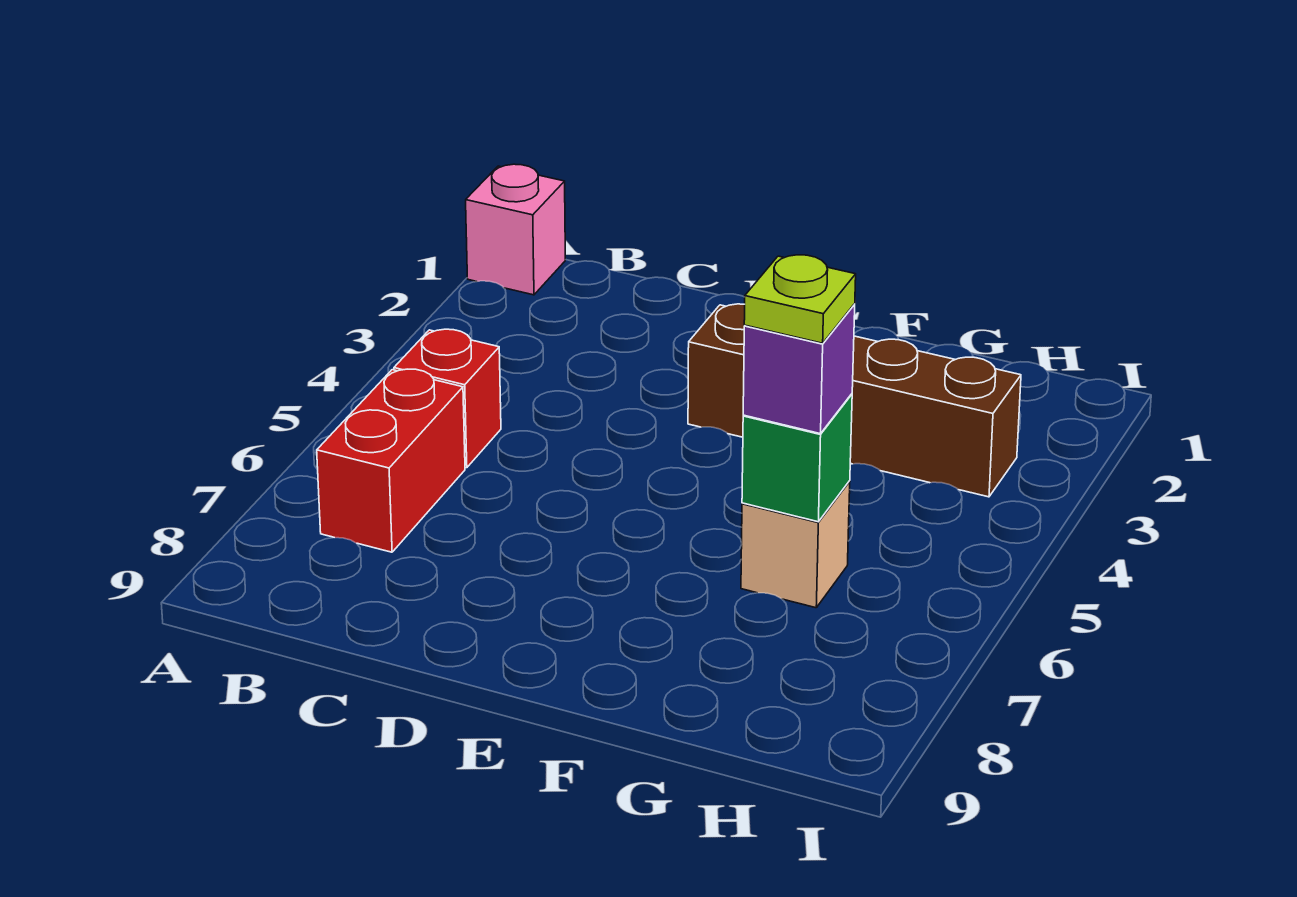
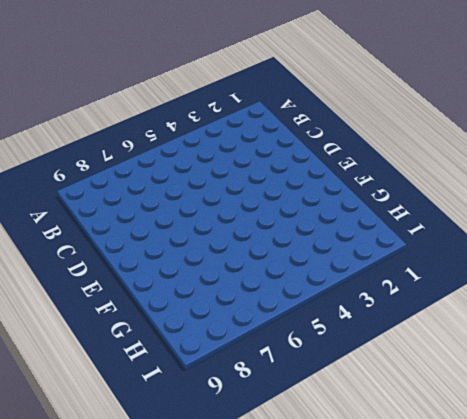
none -> pink brick A1 level 1
none -> red brick B5 level 1

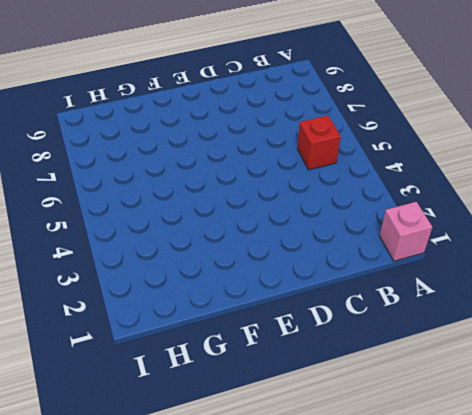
none -> red brick B6:B7 level 1
none -> brown brick E3:H3 level 1

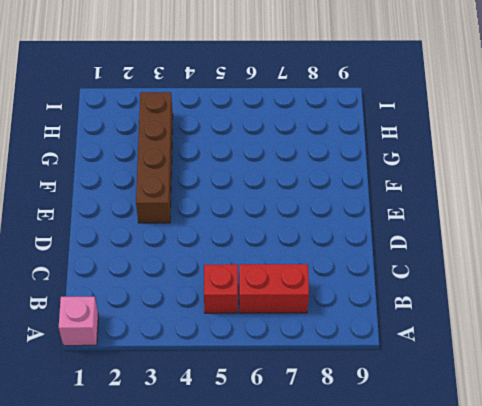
none -> tan brick G6 level 1
none -> green brick G6 level 2

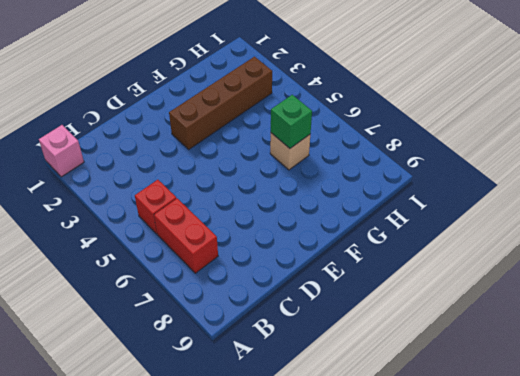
none -> purple brick G6 level 3
none -> lime plate G6 level 4

